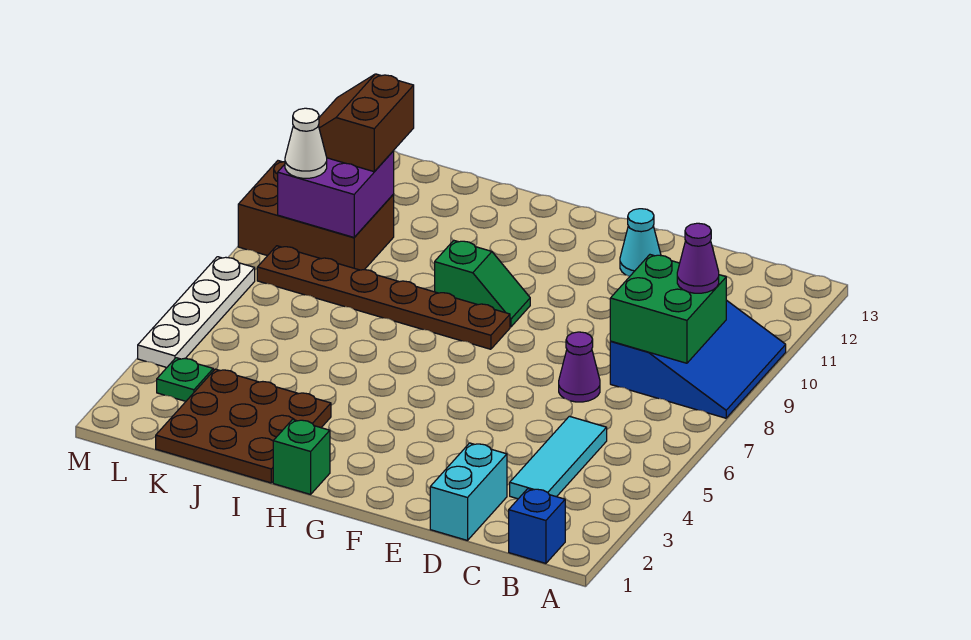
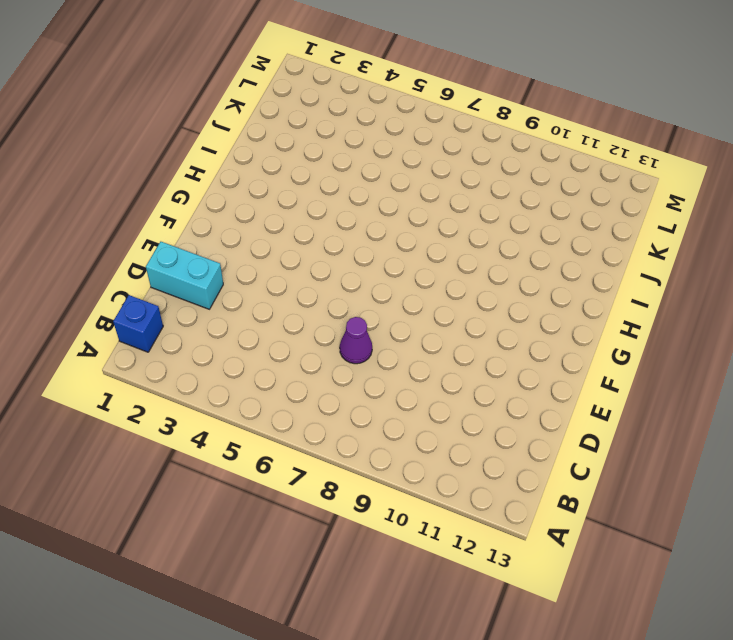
none -> blue slope A8:C10 level 1 top C
none -> cyan tile C3:C5 level 1
none -> cyan cone E12 level 1

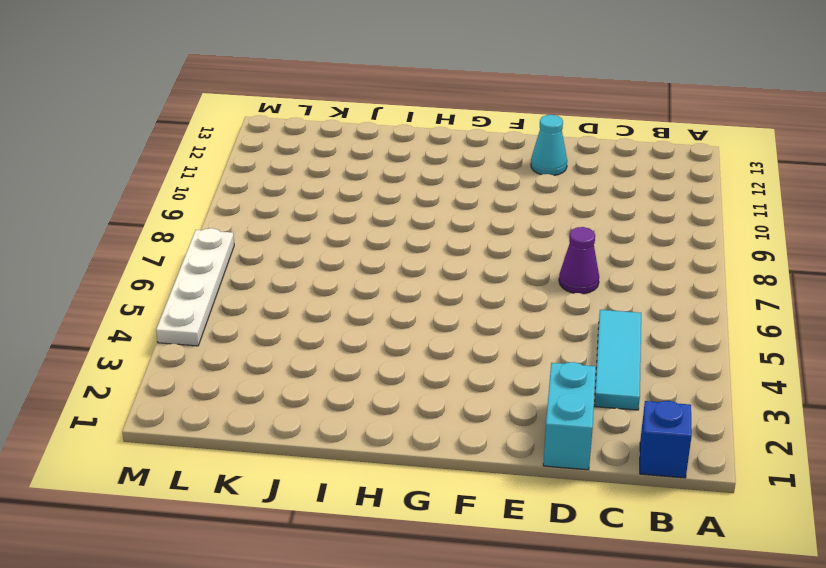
none -> blue slope A8:C10 level 1 top C
none -> brown plate G8:L8 level 1
none -> green slope G9:H9 level 1 top H

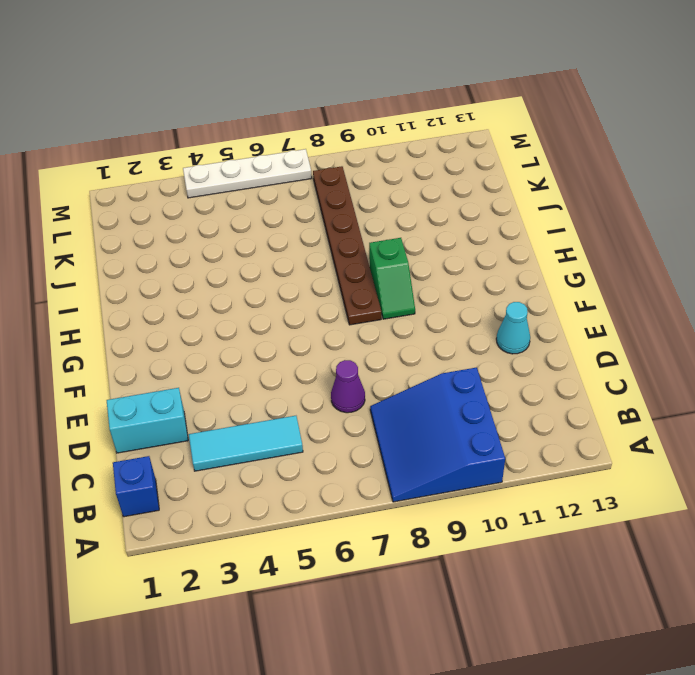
blue slope A8:C10 level 1 top 10 -> blue slope A8:C10 level 1 top C
none -> green brick H1 level 1
none -> brown plate I1:K3 level 1
none -> brown brick K9:M10 level 1

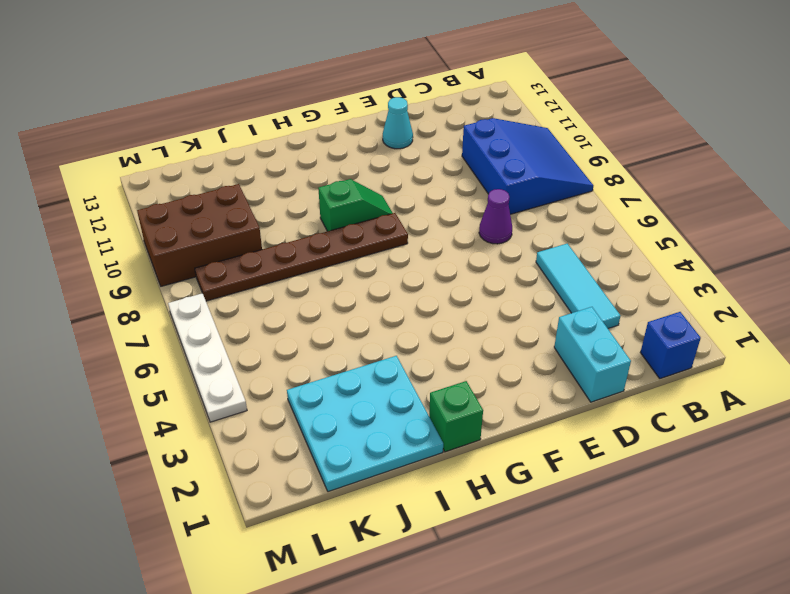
cyan plate I1:K3 level 1 -> brown plate I1:K3 level 1
none -> green plate L3 level 1
none -> green brick B8:C9 level 2
none -> purple brick K9:L10 level 2

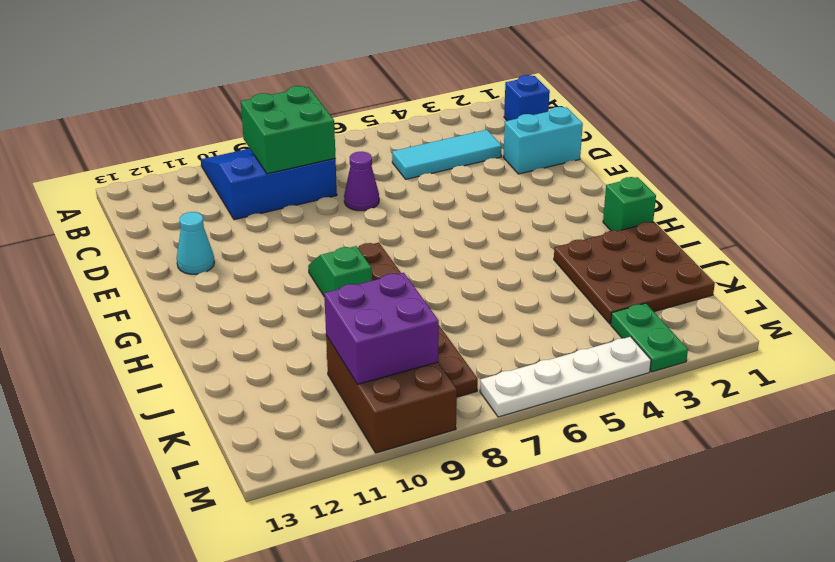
green plate L3:M3 level 1 -> green plate L3 level 1
none -> purple cone B9 level 3
none -> brown slope K10:L11 level 3 top K
none -> white cone L9 level 3

